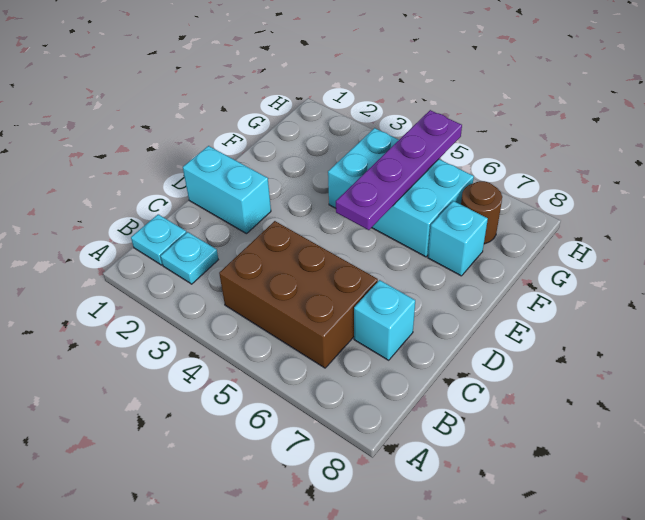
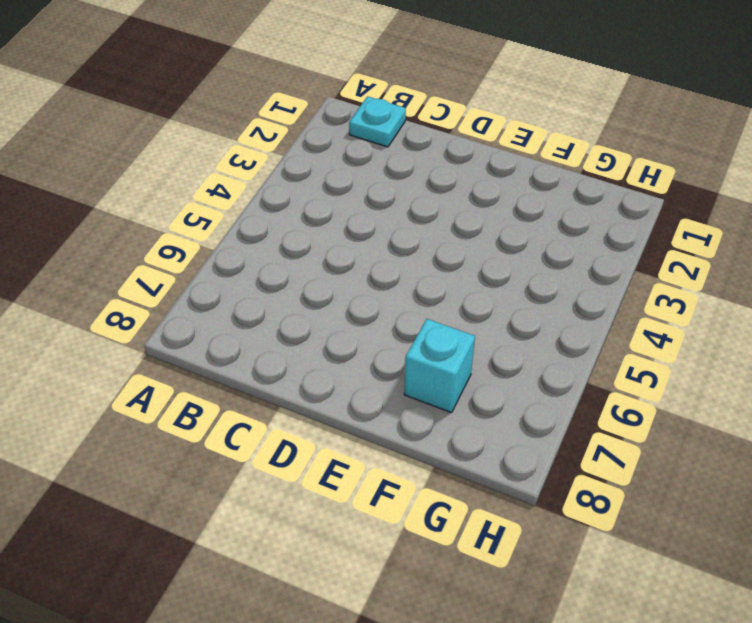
none -> cyan plate B2 level 1
none -> brown brick B4:C6 level 1

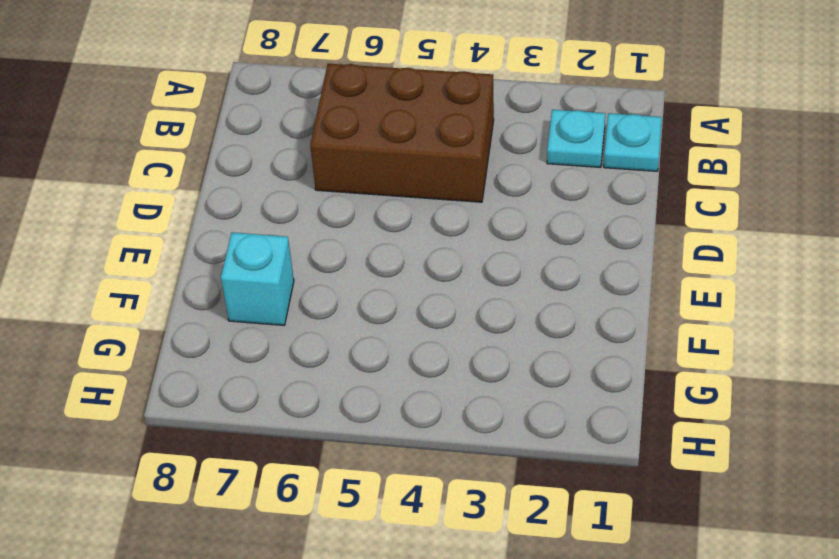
none -> cyan brick C7 level 1
none -> cyan brick D1:D2 level 1

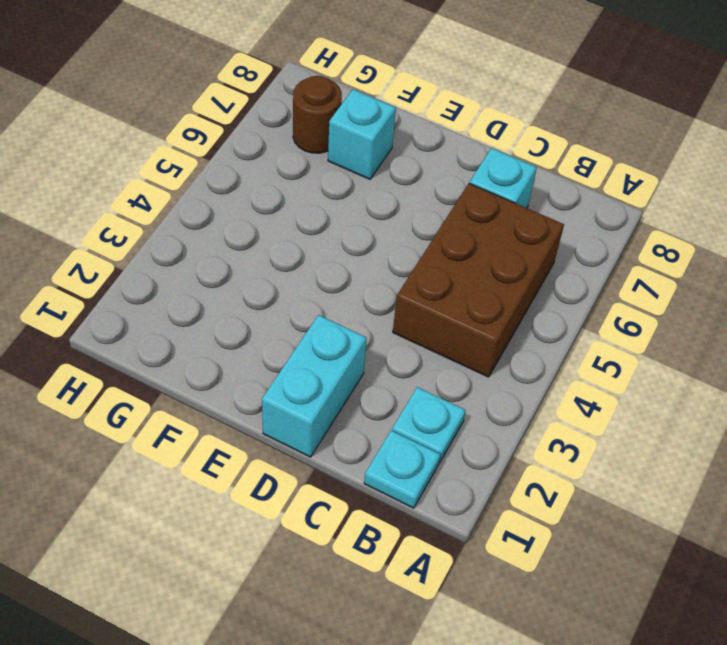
none -> cyan brick F4:G6 level 1
none -> purple plate E5:H5 level 2

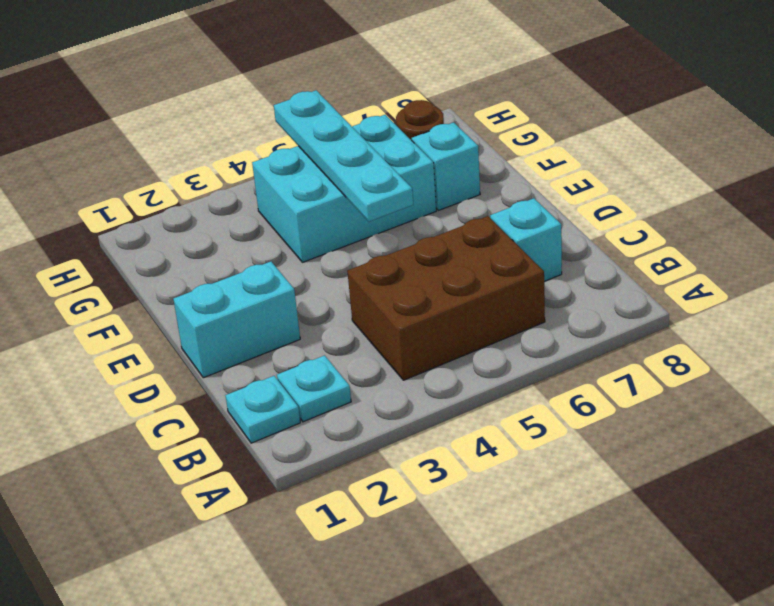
cyan plate E5:H5 level 2 -> purple plate E5:H5 level 2

